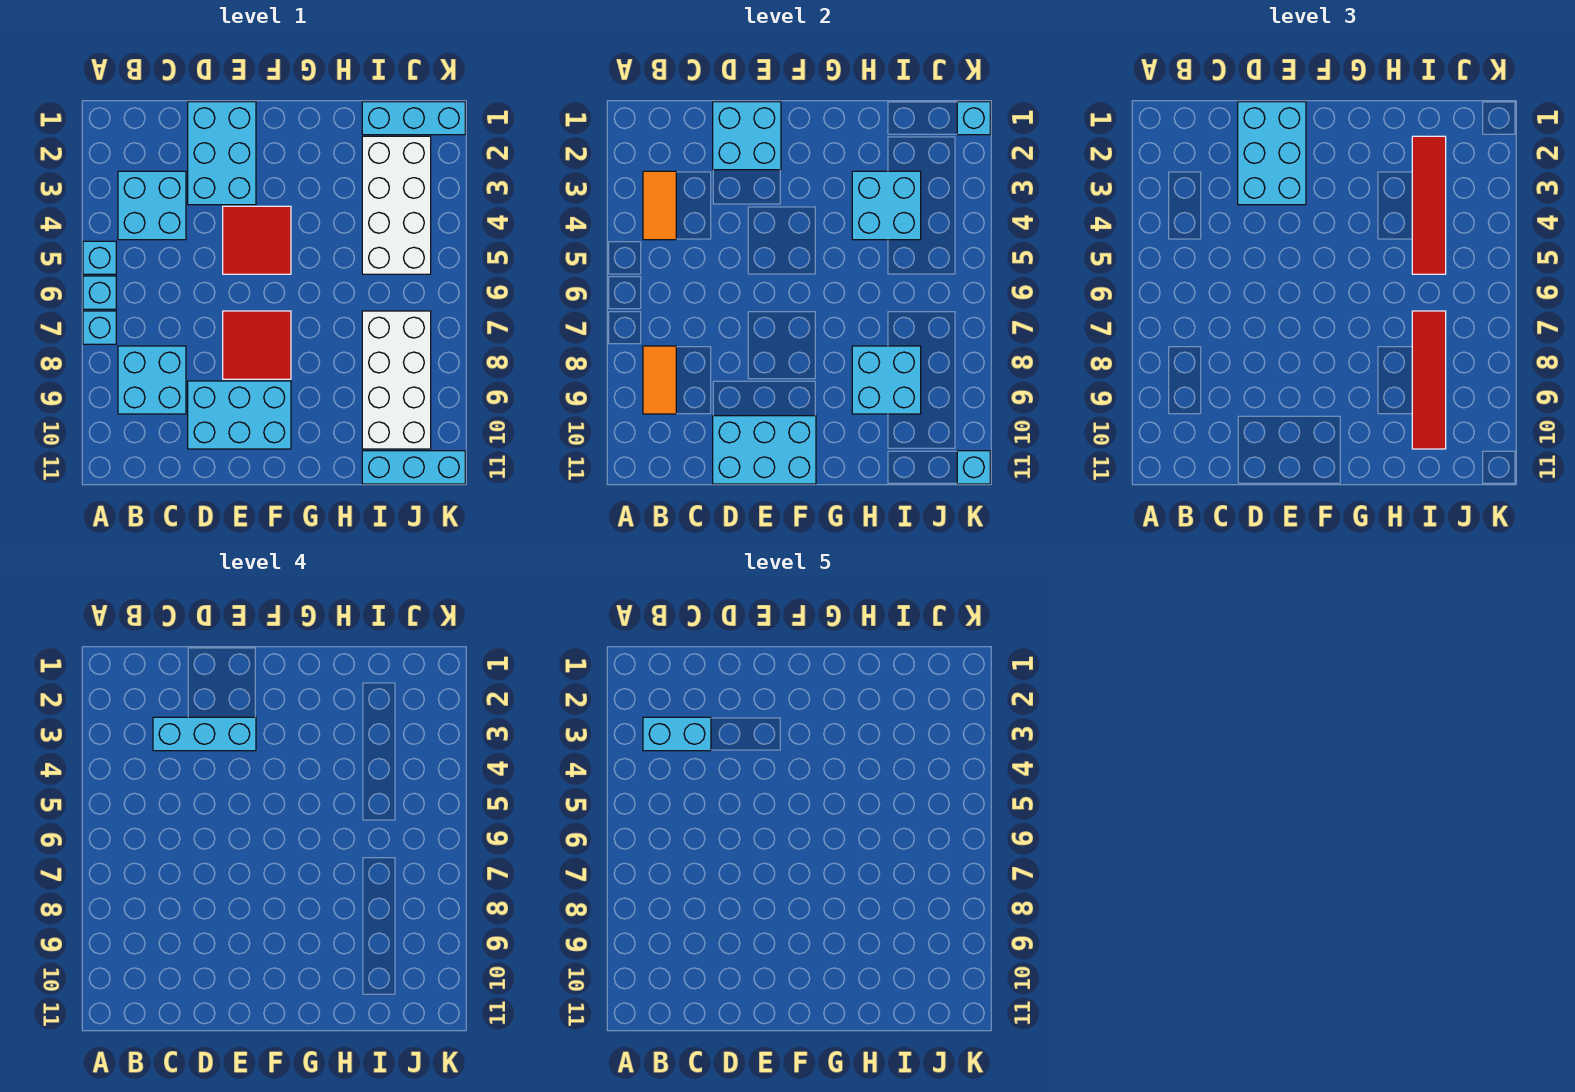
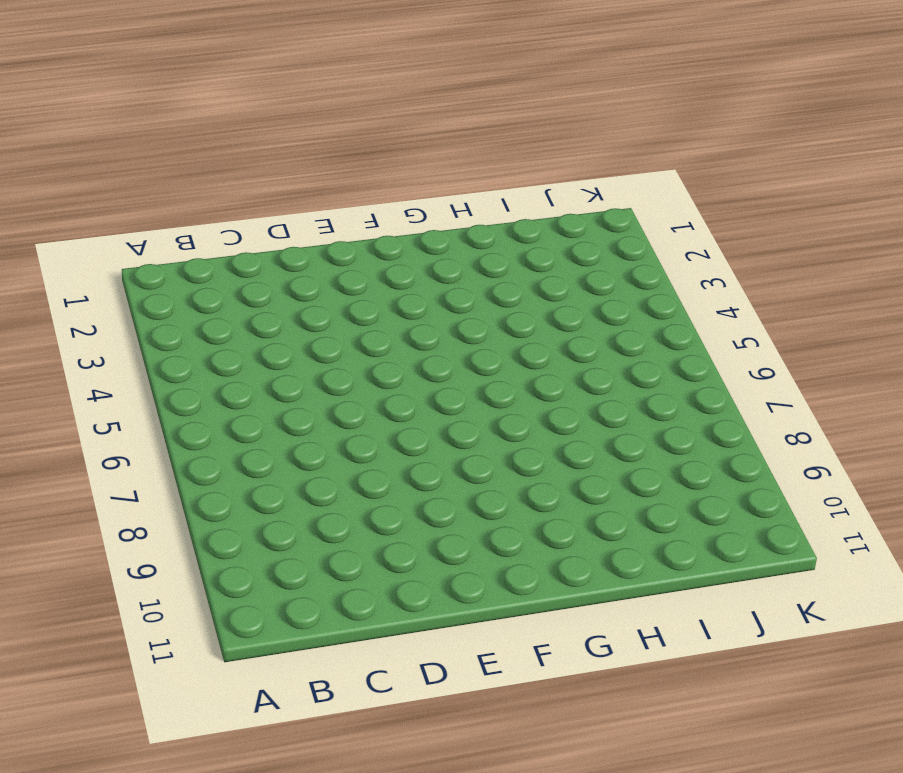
none -> cyan brick A5 level 1
none -> cyan brick A6 level 1
none -> cyan brick A7 level 1

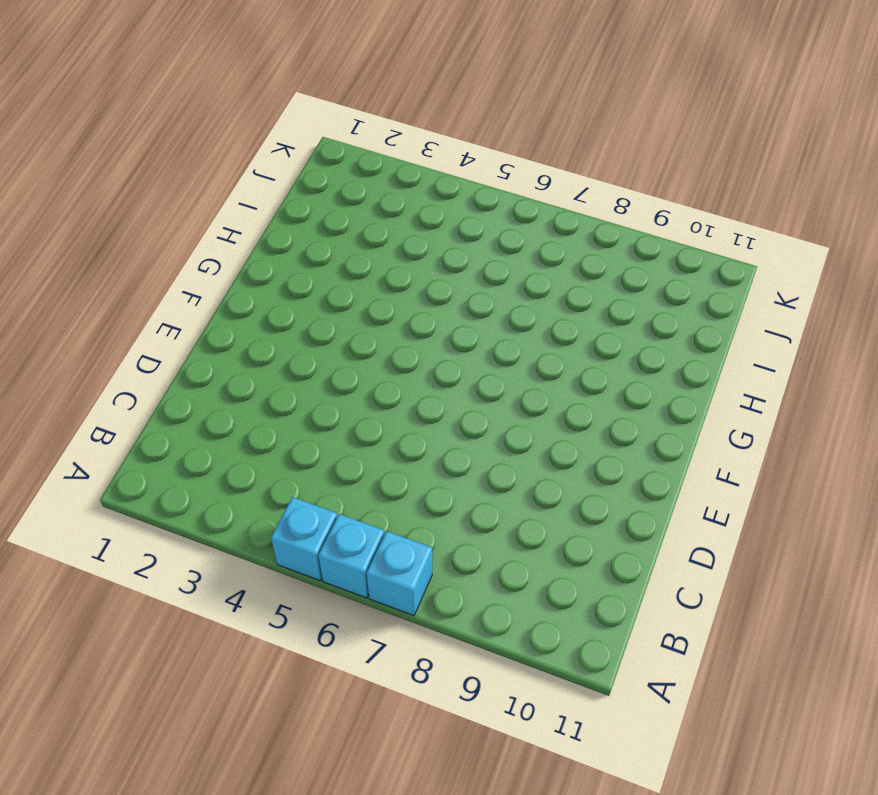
none -> cyan brick B3:C4 level 1
none -> cyan brick B8:C9 level 1
none -> cyan brick D1:E3 level 1

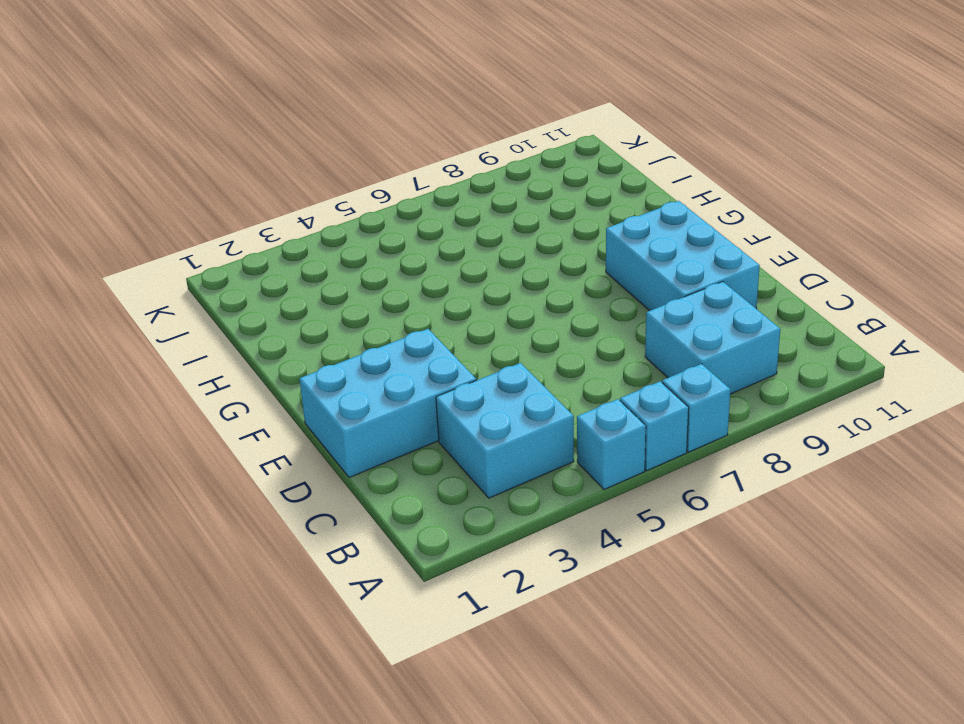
none -> red tile E4:F5 level 1
none -> red tile E7:F8 level 1
none -> cyan brick I1:K1 level 1

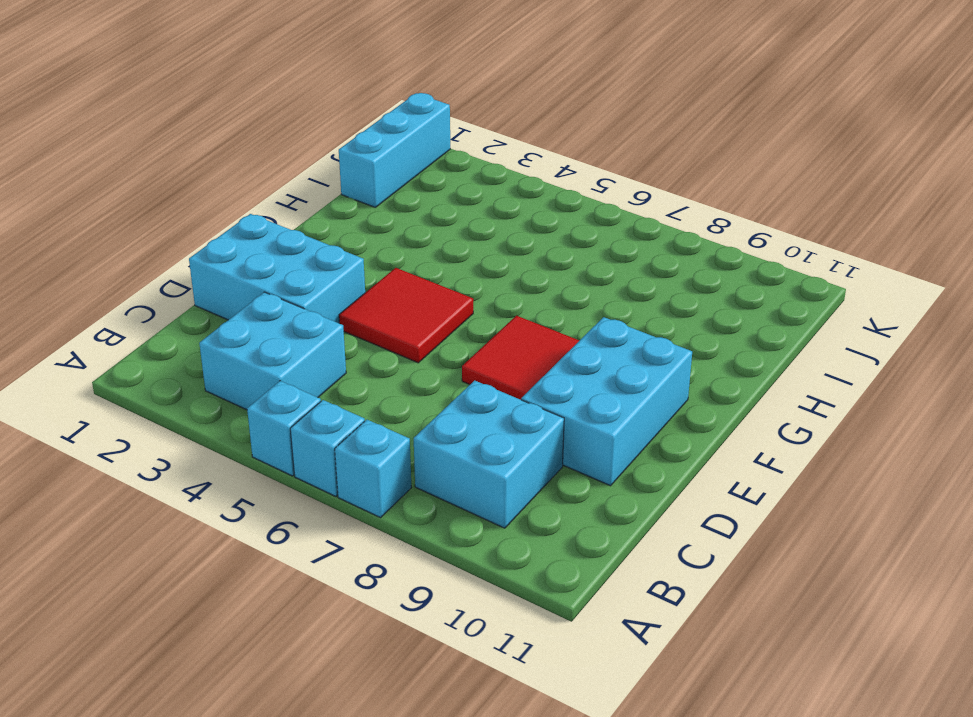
none -> white brick I2:J5 level 1
none -> white brick I7:J10 level 1
none -> cyan brick I11:K11 level 1

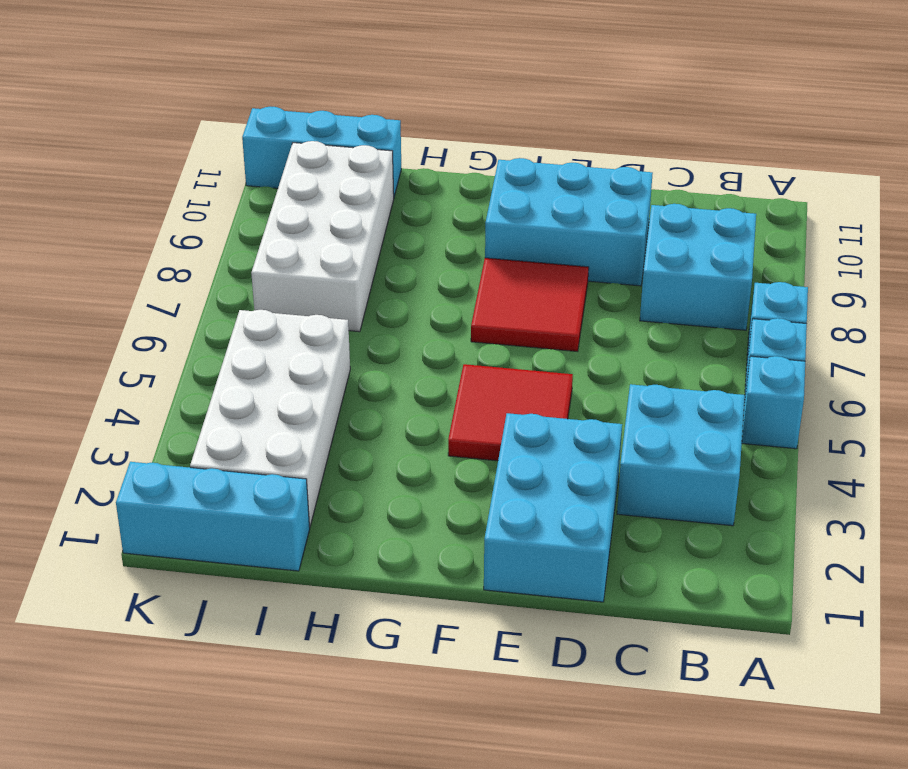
none -> orange tile B3:B4 level 2
none -> orange tile B8:B9 level 2
none -> cyan brick D1:E2 level 2

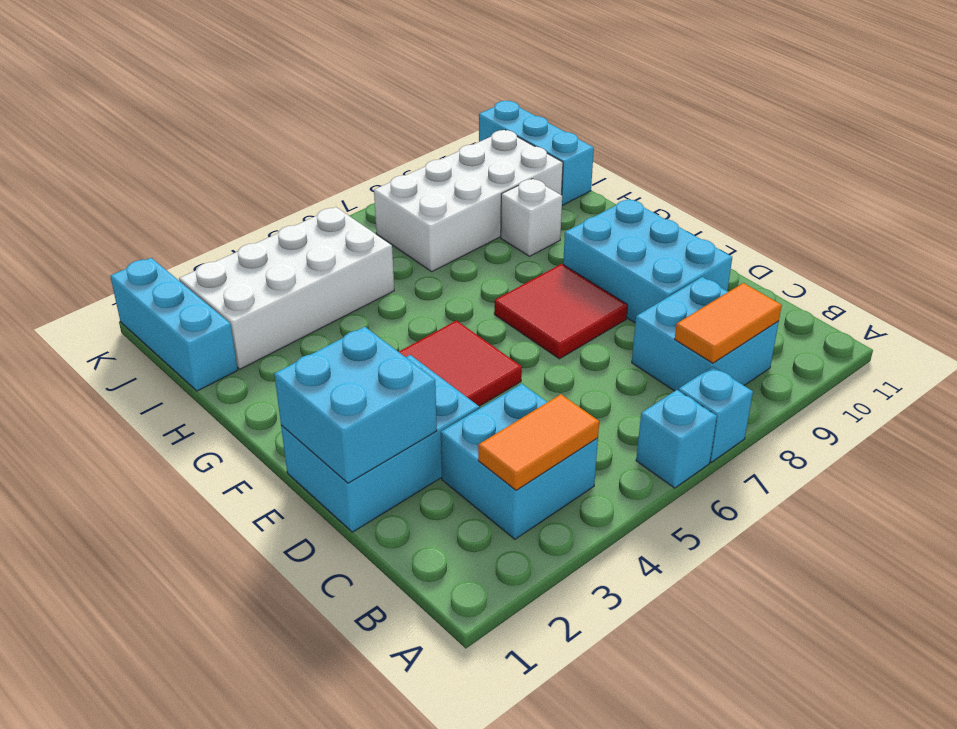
white brick H9 level 1 -> none
none -> cyan brick A5 level 1
none -> cyan brick D10:F11 level 2
none -> cyan brick H3:I4 level 2

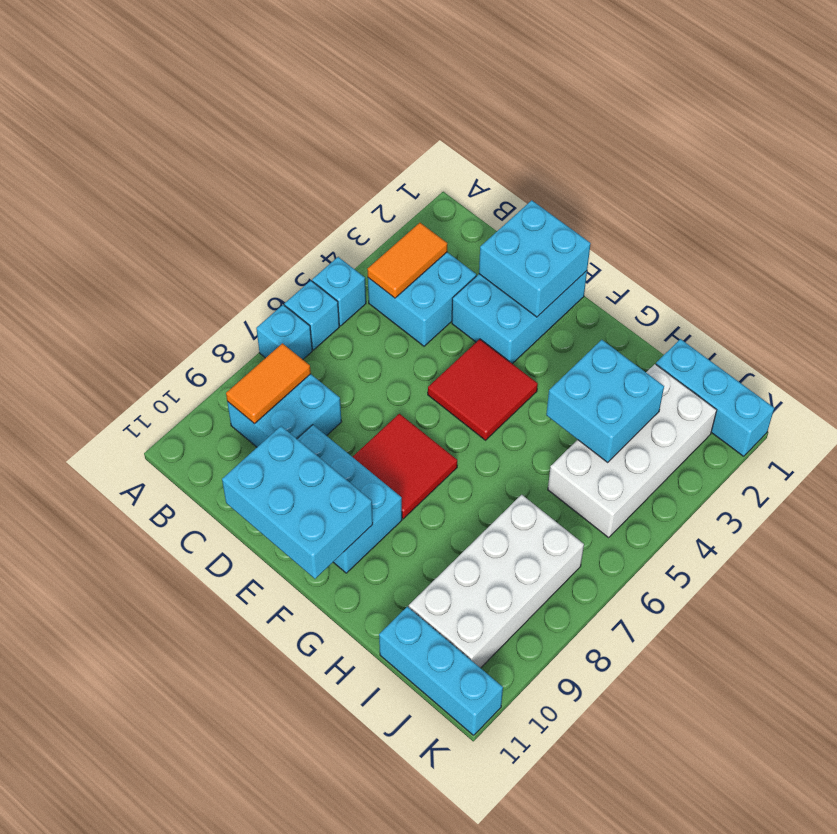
none -> cyan brick H8:I9 level 2
none -> cyan brick K1 level 2
none -> cyan brick K11 level 2

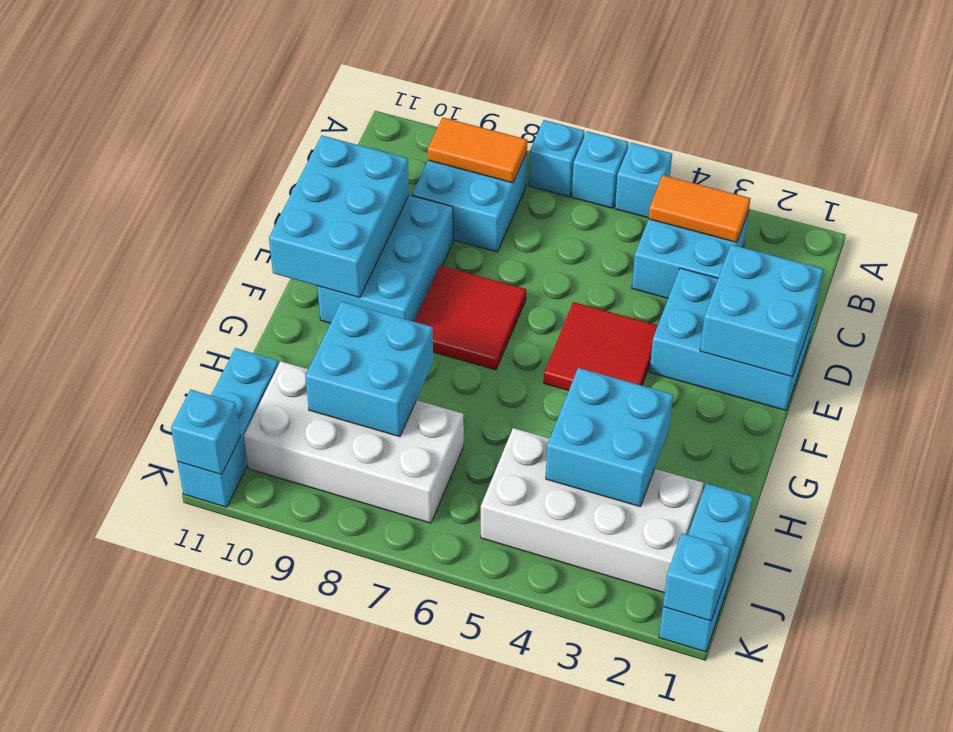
none -> cyan brick D1:E3 level 3
none -> red tile I2:I5 level 3
none -> red tile I7:I10 level 3

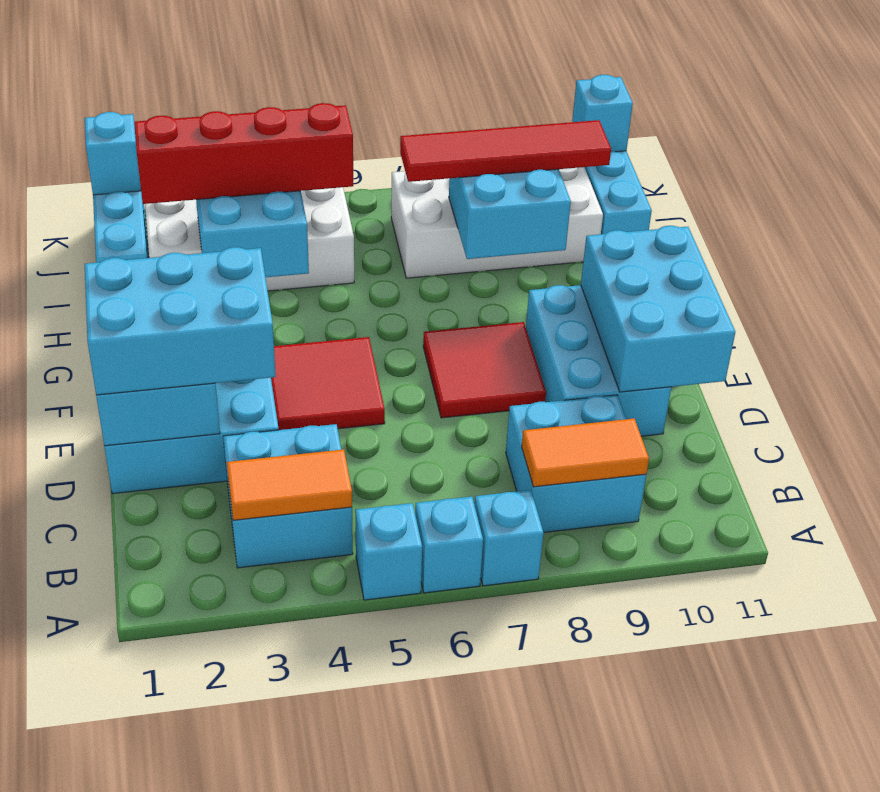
red brick I2:I5 level 3 -> red tile I2:I5 level 3
none -> cyan brick C3:E3 level 4
none -> cyan brick B3:C3 level 5

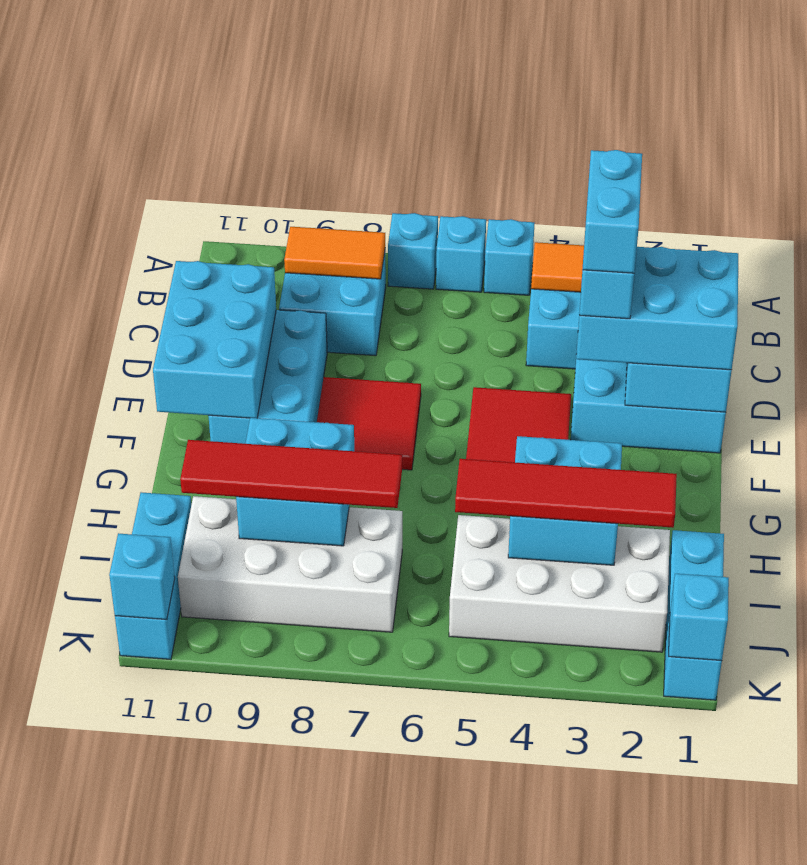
cyan brick D3:E3 level 5 -> cyan brick B3:C3 level 5

